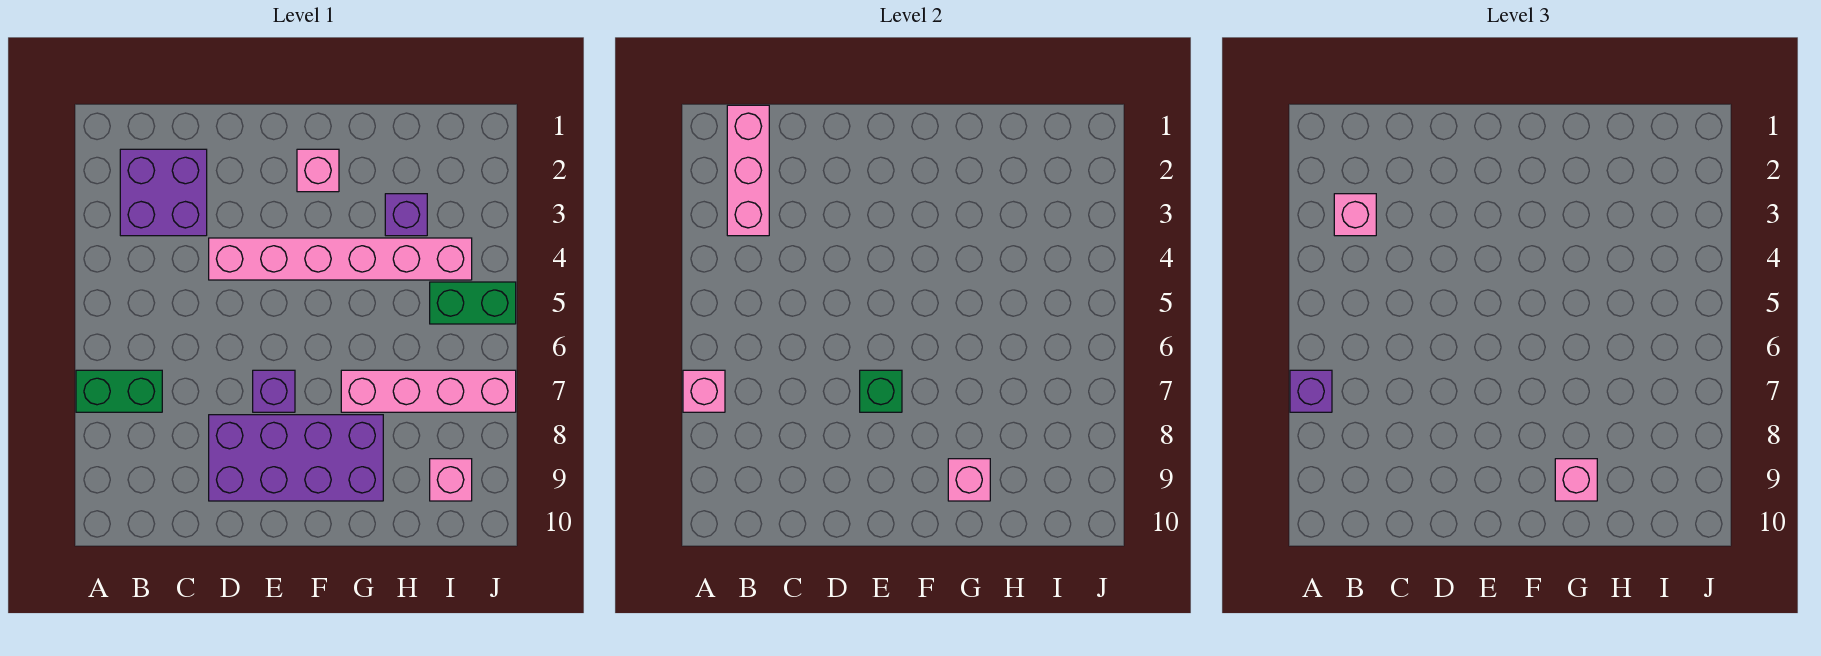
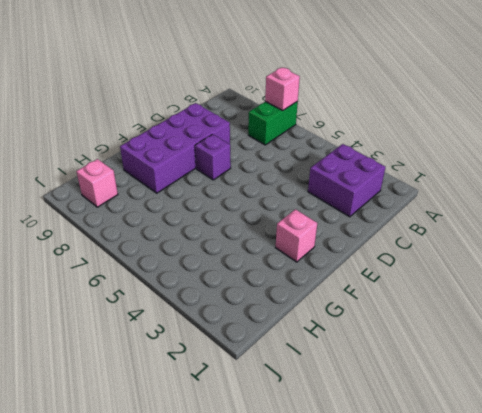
none -> pink brick D4:I4 level 1
none -> pink brick G7:J7 level 1
none -> purple brick H3 level 1

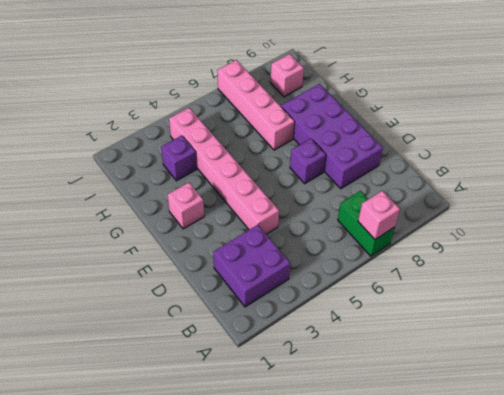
none -> green brick I5:J5 level 1
none -> pink brick B1:B3 level 2
none -> green brick E7 level 2

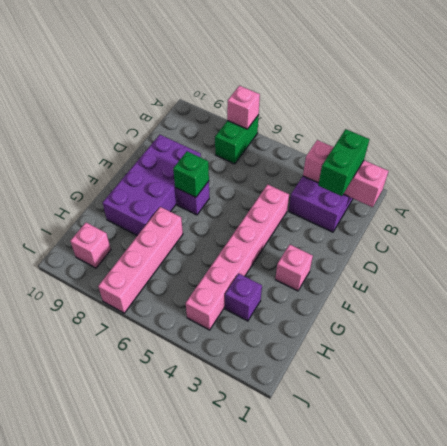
green brick B2:C2 level 3 -> green brick I5:J5 level 1
none -> pink brick G9 level 2
none -> purple brick A7 level 3
none -> pink brick B3 level 3

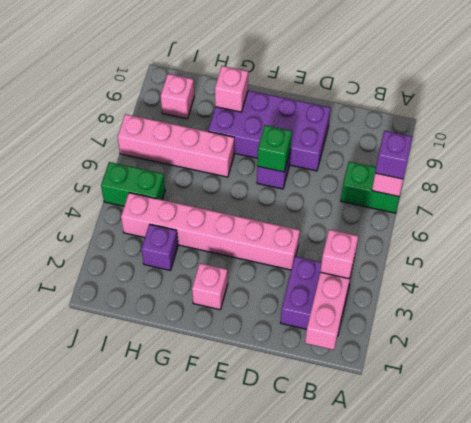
none -> pink brick G9 level 3

